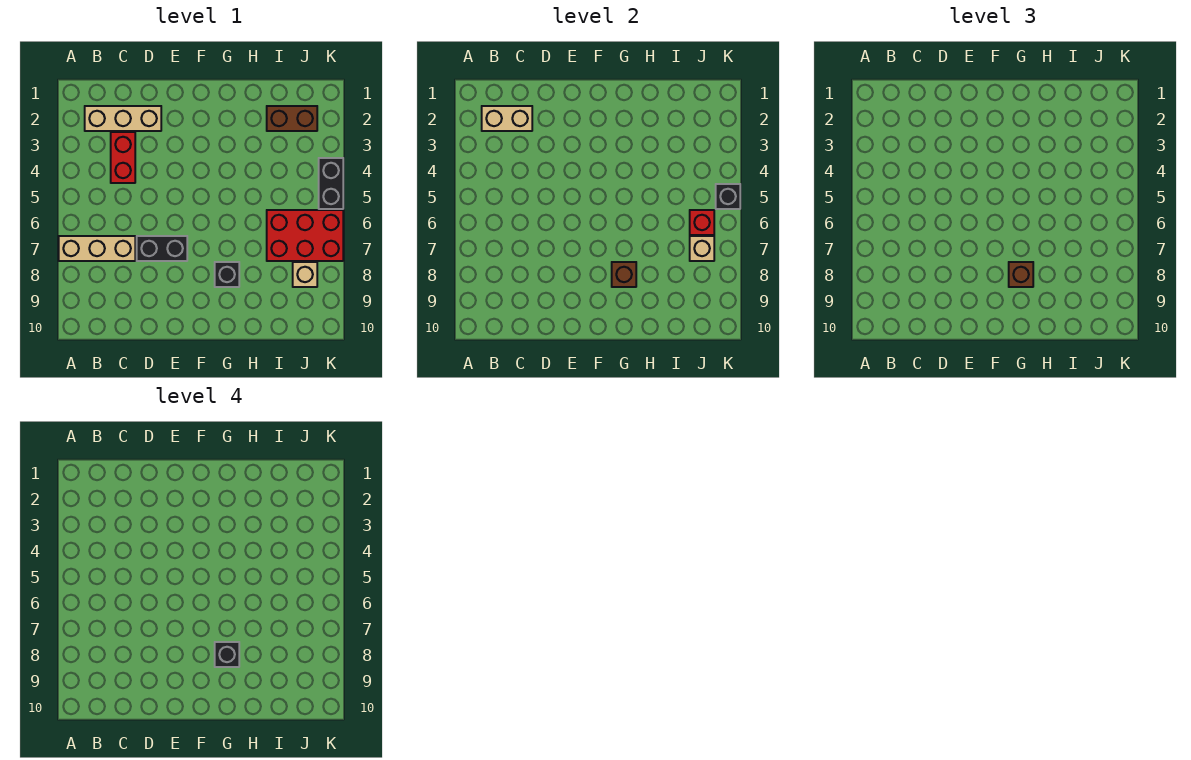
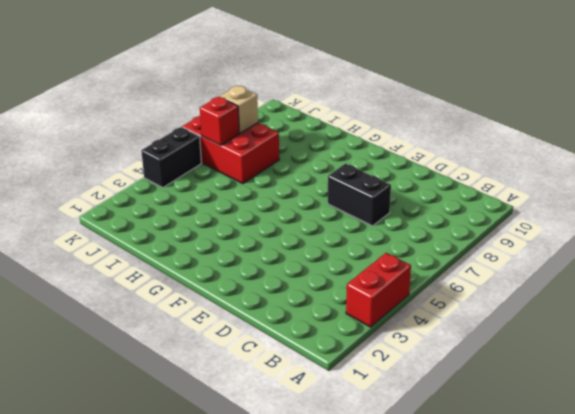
red brick A3:A4 level 1 -> red brick C3:C4 level 1
none -> tan brick A7:C7 level 1
none -> tan brick B2:D2 level 1
none -> black brick G8 level 1

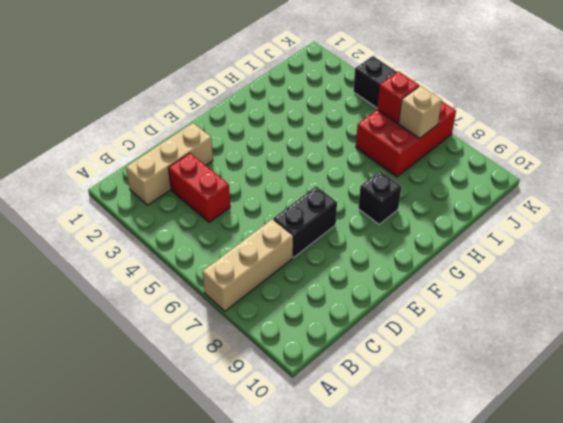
none -> brown brick I2:J2 level 1
none -> tan brick J8 level 1
none -> tan brick B2:C2 level 2

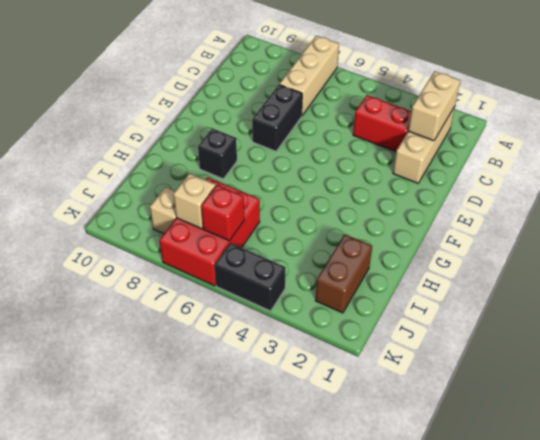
none -> brown brick G8 level 2
none -> black brick K5 level 2
none -> brown brick G8 level 3

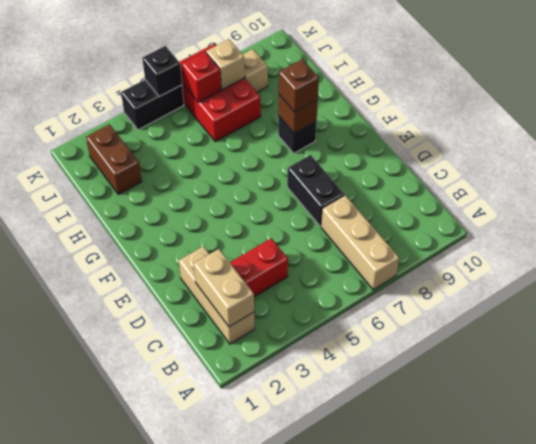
none -> black brick G8 level 4

